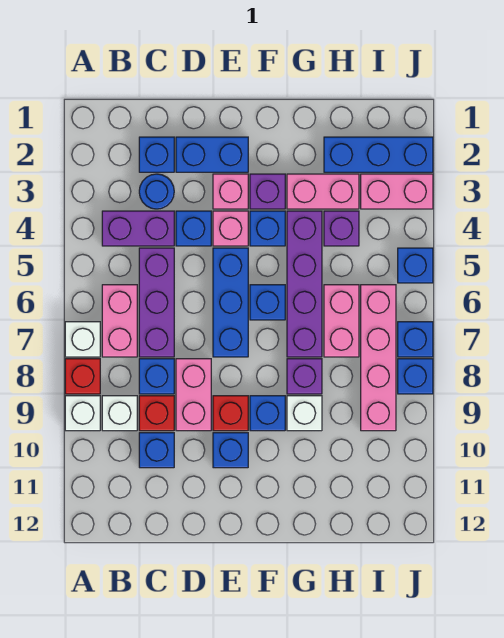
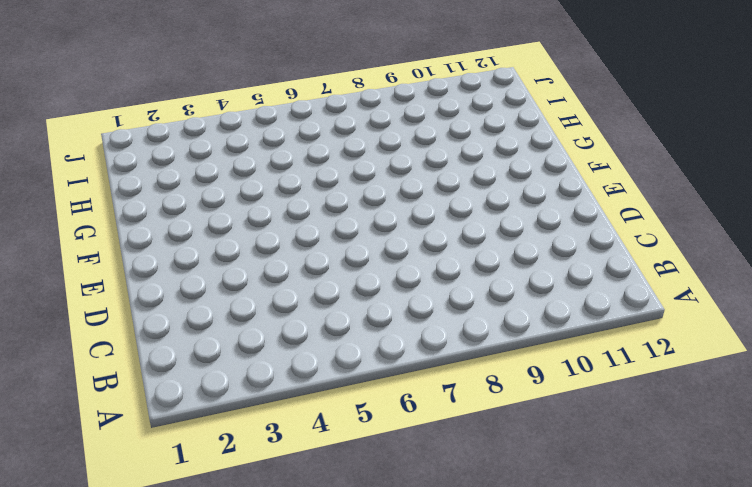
none -> white brick A7 level 1
none -> red brick A8 level 1
none -> white brick A9 level 1
none -> purple brick B4:C4 level 1

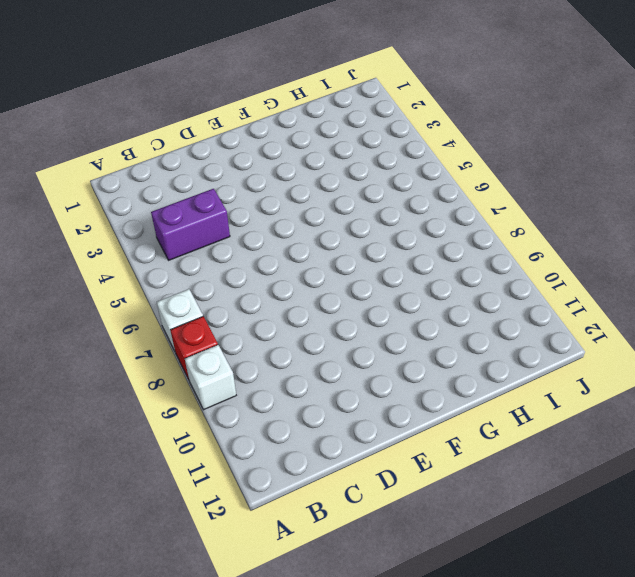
none -> pink brick B6:B7 level 1
none -> white brick B9 level 1
none -> blue brick C2 level 1
none -> blue round brick C3 level 1

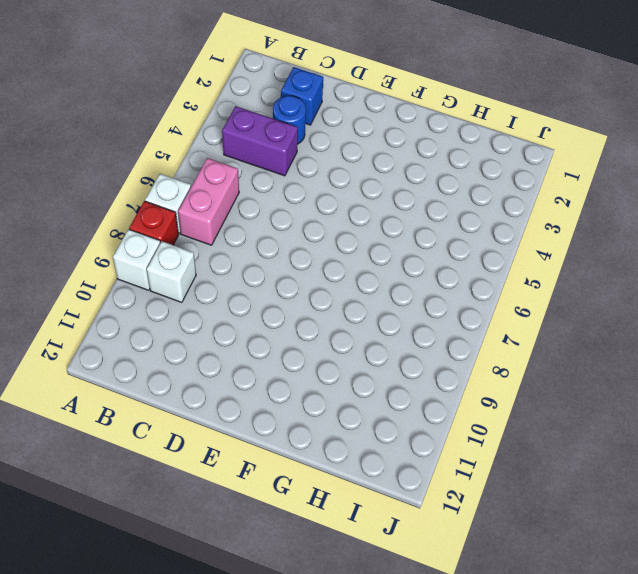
none -> purple brick C5:C7 level 1
none -> blue brick C8 level 1
none -> red brick C9 level 1
none -> blue brick C10 level 1

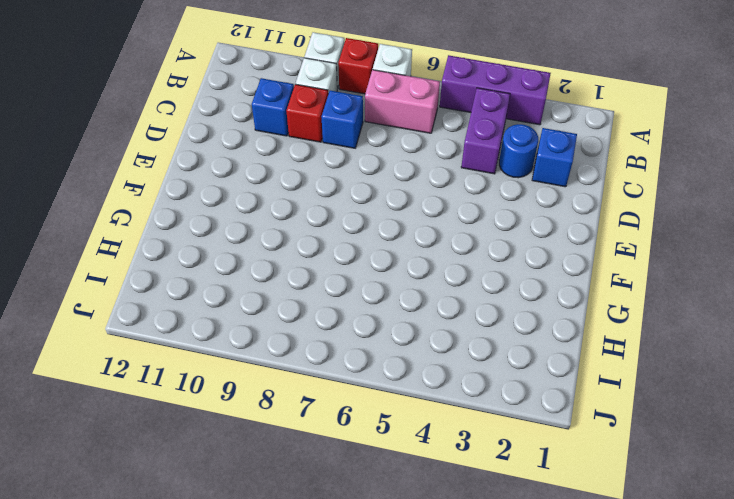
purple brick A3:A5 level 1 -> purple brick C5:C7 level 1
none -> blue brick D2:E2 level 1
none -> blue brick D4 level 1
none -> pink brick D8:D9 level 1
none -> pink brick E3 level 1

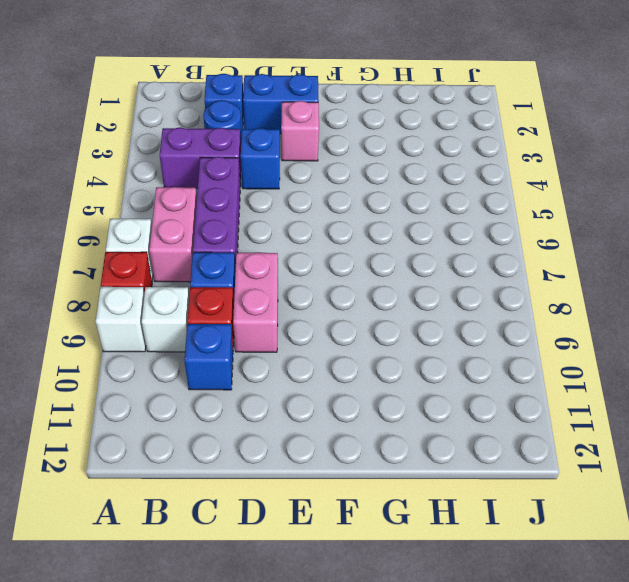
none -> pink brick E4 level 1
none -> blue brick E5:E7 level 1
none -> red brick E9 level 1
none -> blue brick E10 level 1

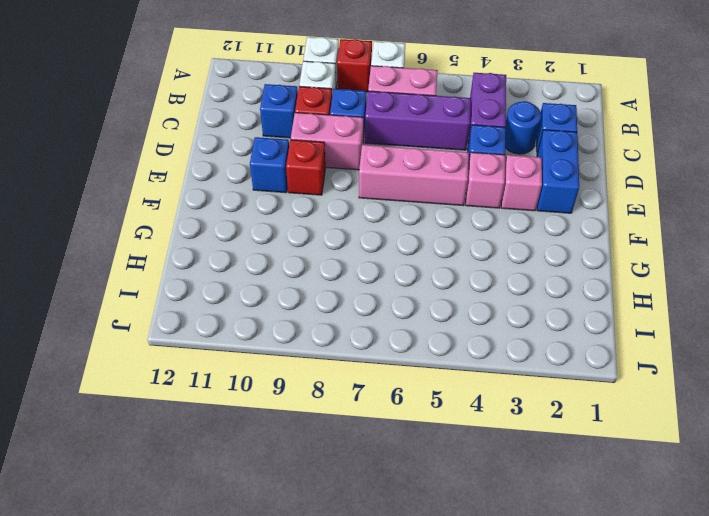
pink brick E5:E7 level 1 -> blue brick E5:E7 level 1
none -> purple brick F3 level 1
none -> blue brick F4 level 1
none -> blue brick F6 level 1
none -> blue brick F9 level 1

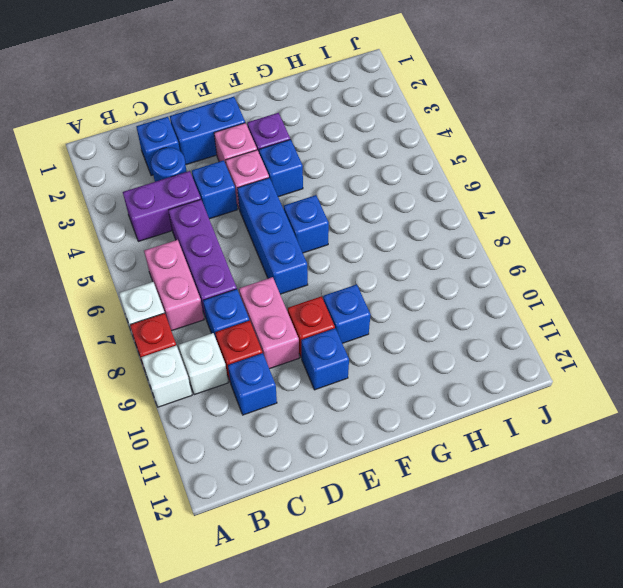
none -> pink brick G3:H3 level 1
none -> purple brick G4:G7 level 1
none -> purple brick G8 level 1
none -> white brick G9 level 1

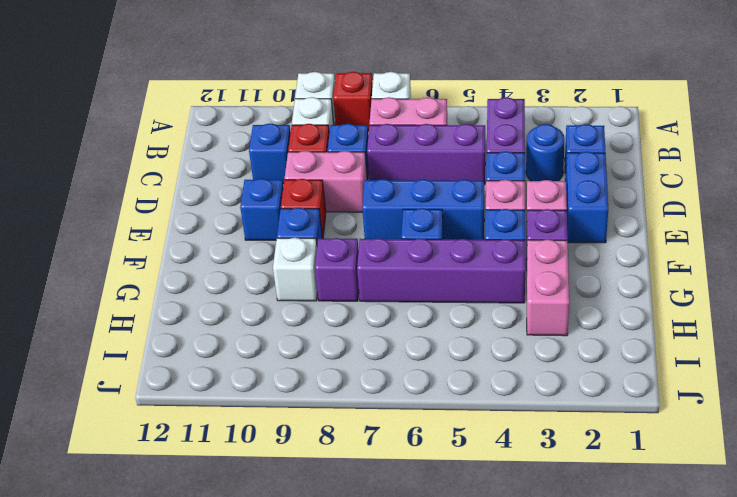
none -> blue brick H2:J2 level 1
none -> purple brick H4 level 1
none -> pink brick H6:H7 level 1
none -> pink brick I3:J3 level 1

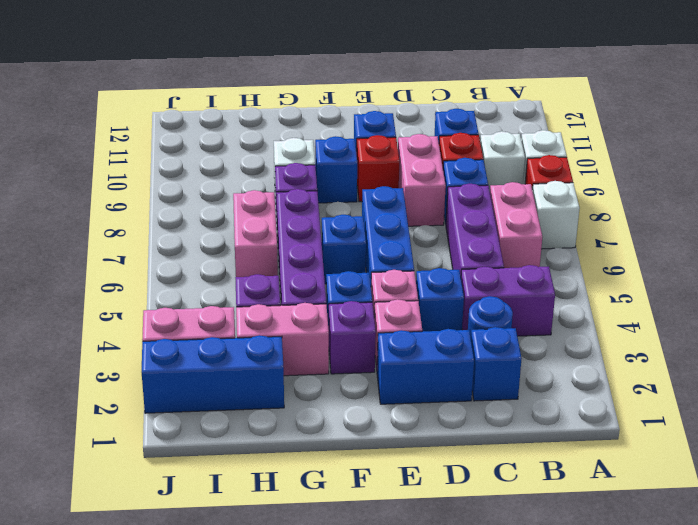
none -> pink brick I6:I9 level 1
none -> blue brick J5 level 1
none -> blue brick J7 level 1
none -> blue brick J8 level 1

